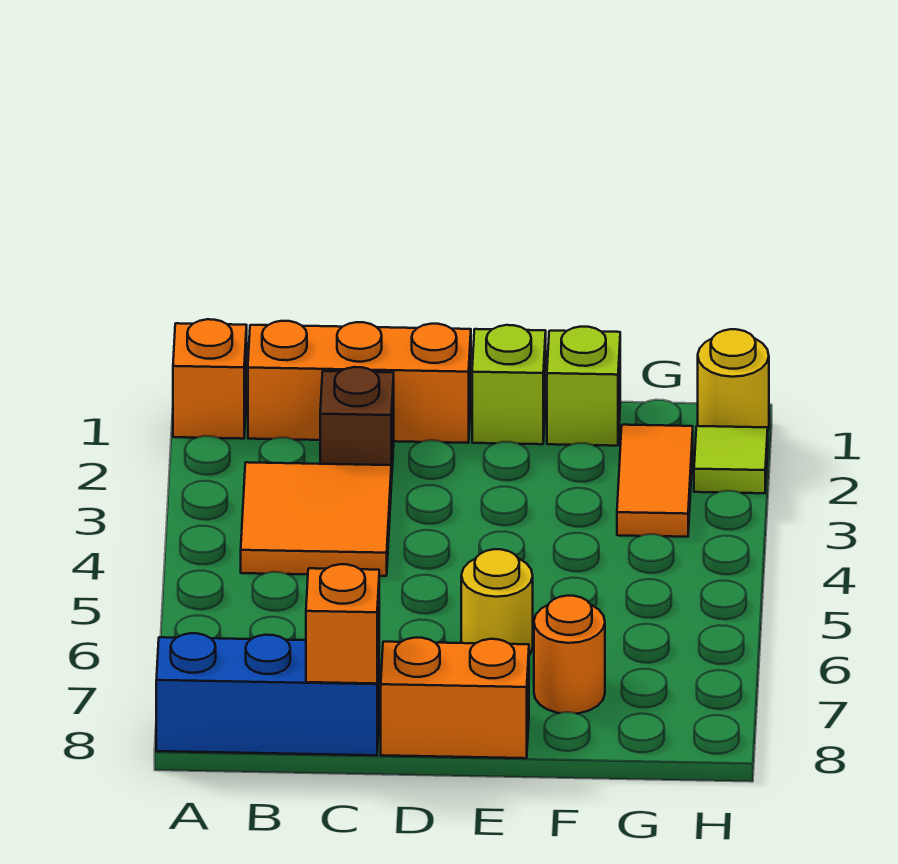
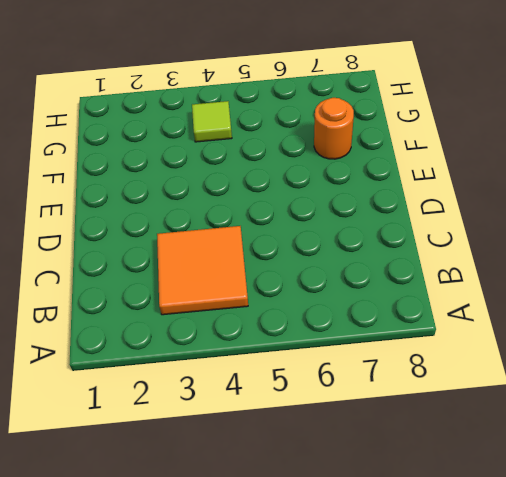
lime tile G4 level 1 -> lime tile H2 level 1
none -> orange brick A1 level 1
none -> blue brick A8:C8 level 1
none -> orange brick B1:D1 level 1

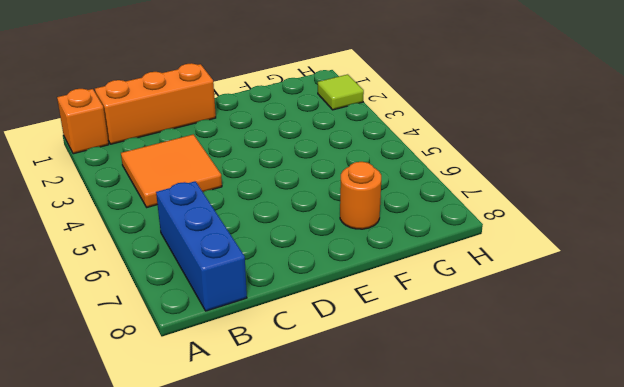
blue brick B6:B8 level 1 -> blue brick A8:C8 level 1
none -> brown brick C2 level 1
none -> orange brick D8:E8 level 1
none -> lime brick E1 level 1

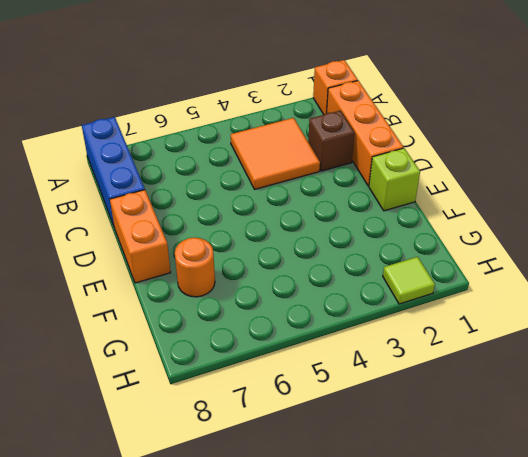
none -> yellow round brick E6 level 1
none -> lime brick F1 level 1
none -> orange tile G2:G3 level 1

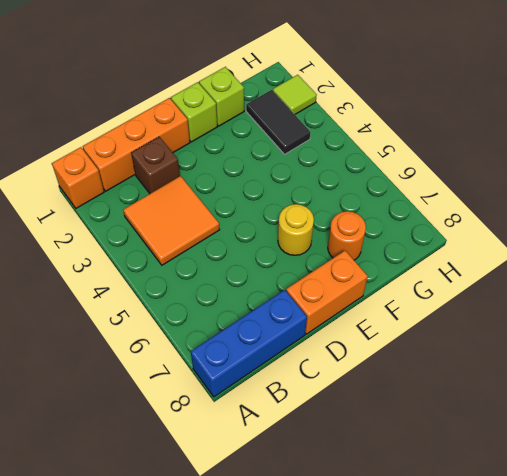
black tile G2:G3 level 1 -> orange tile G2:G3 level 1
none -> yellow round brick H1 level 1
none -> orange brick C8 level 2

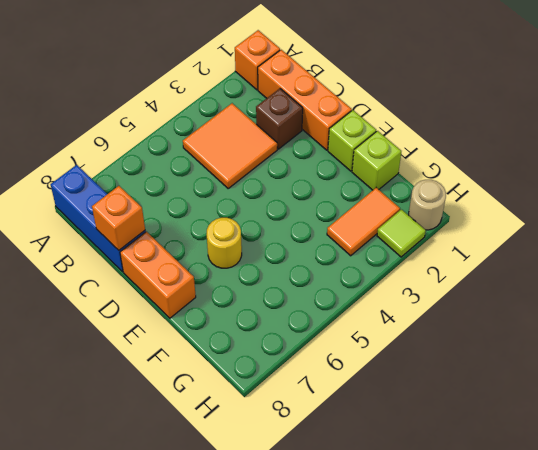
tan round brick H1 level 1 -> yellow round brick H1 level 1
none -> orange round brick F7 level 1

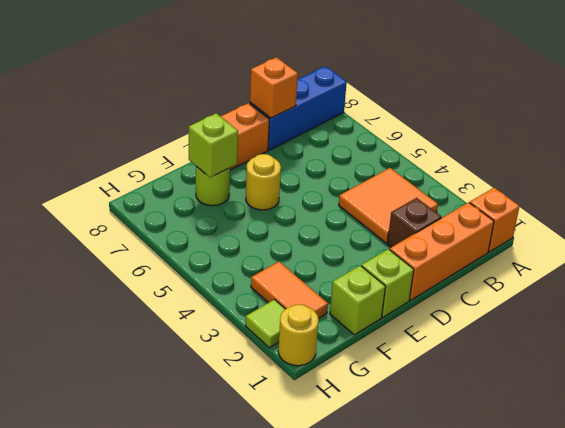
lime round brick F7 level 1 -> orange round brick F7 level 1
lime brick F7 level 2 -> none

